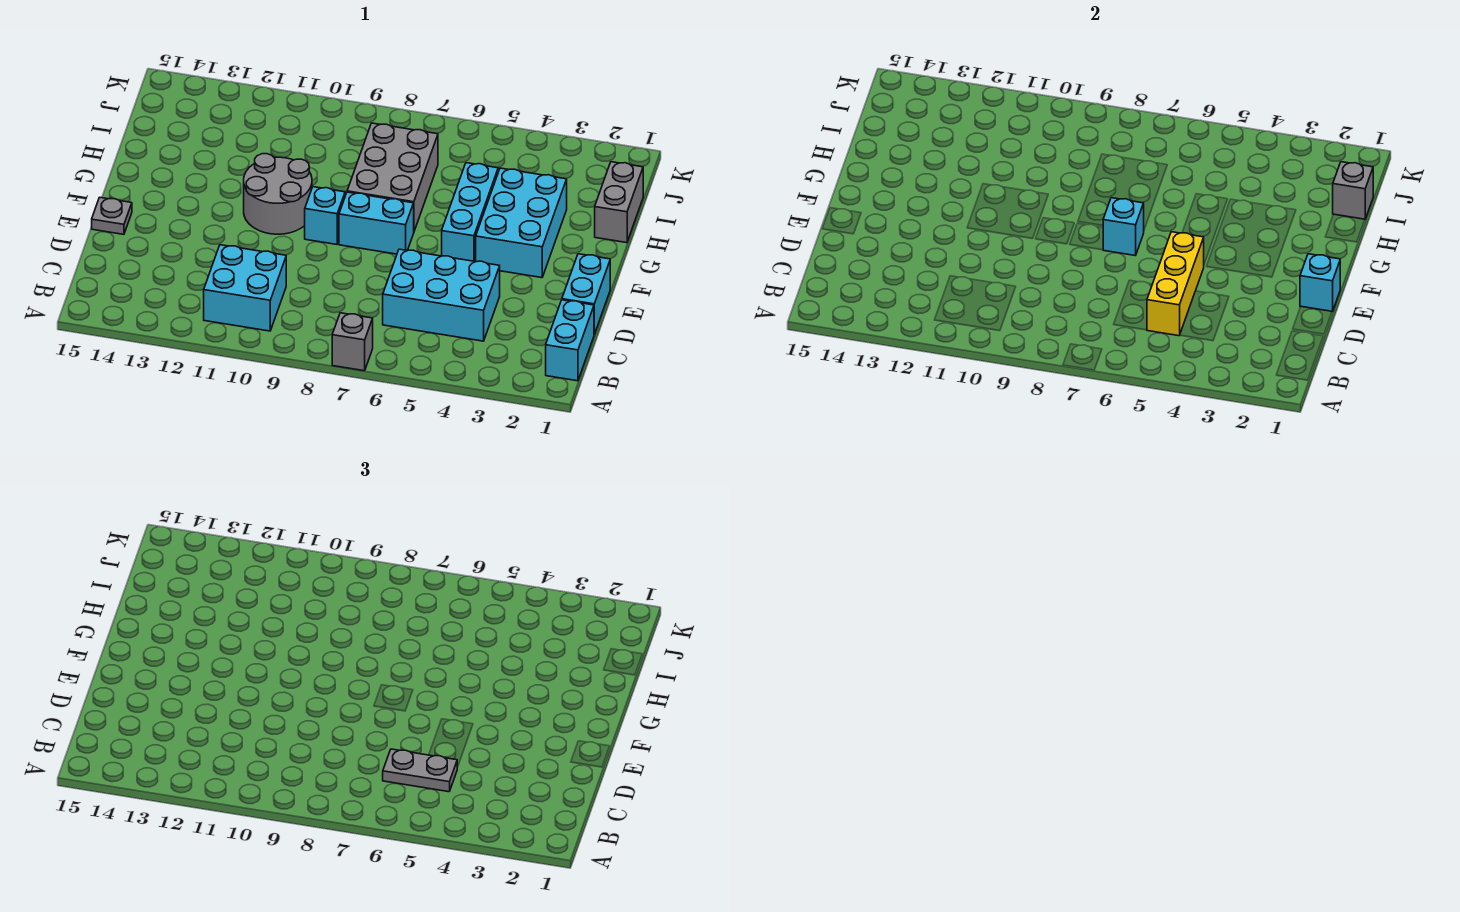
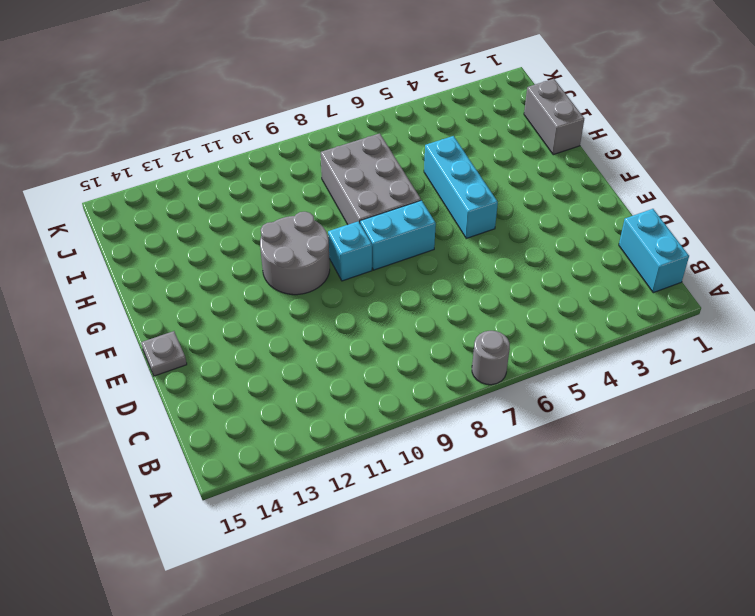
grey round brick A7 level 1 -> grey brick A7 level 1
none -> cyan brick B10:C11 level 1
none -> cyan brick C4:D6 level 1
none -> cyan brick D1:E1 level 1

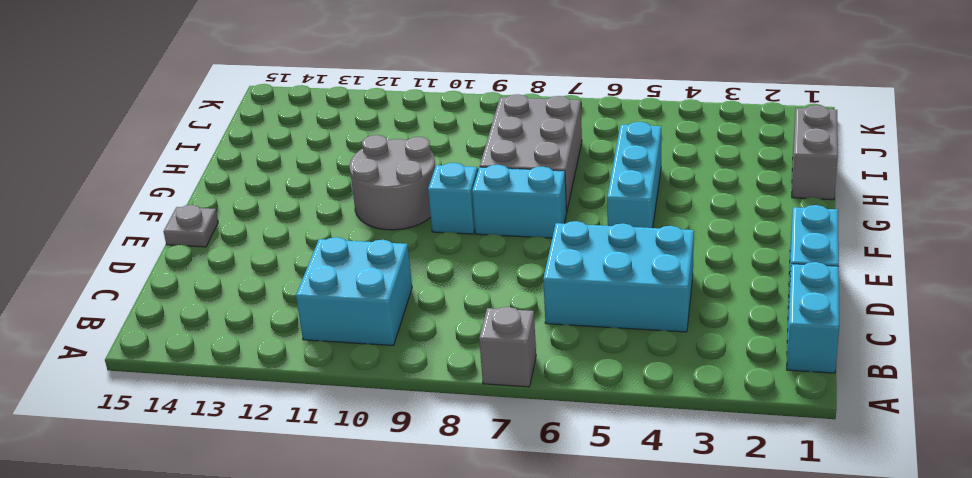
none -> cyan brick F3:H4 level 1
none -> yellow brick C5:E5 level 2
none -> cyan brick E1 level 2

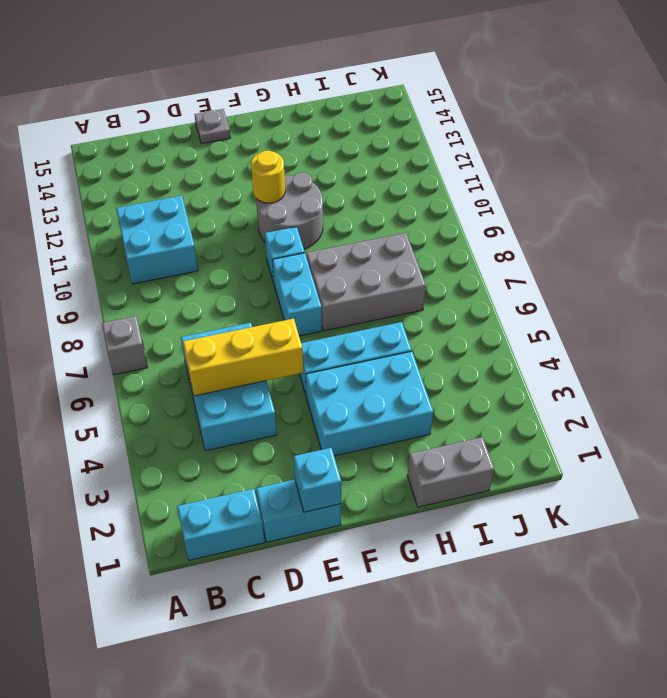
yellow round brick F11 level 2 -> none
none -> cyan brick F7 level 2
none -> grey brick I1 level 2
none -> grey plate C5:C6 level 3

